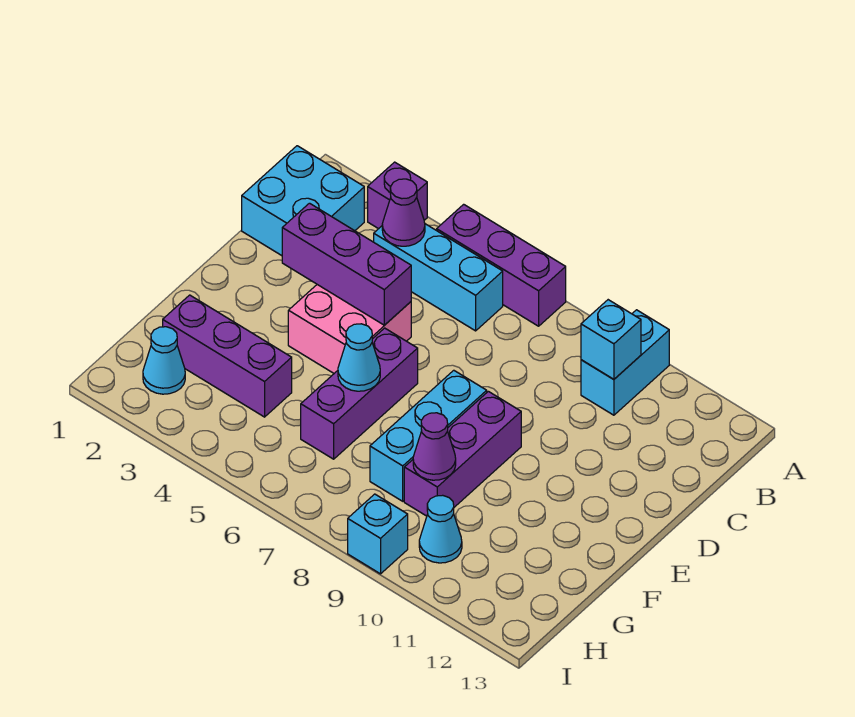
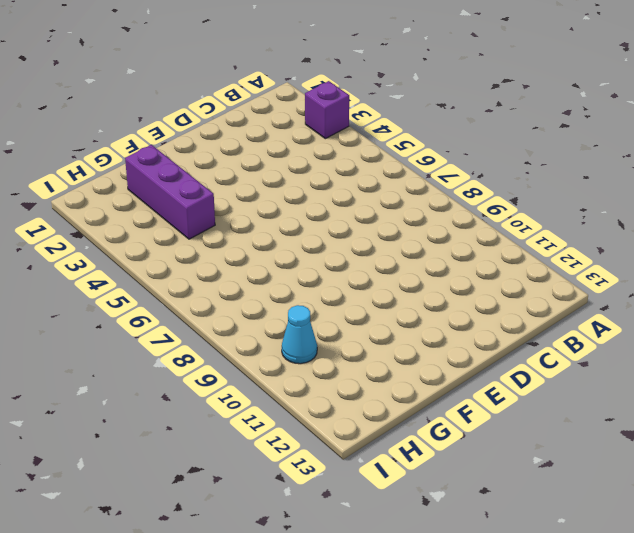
none -> purple brick A5:A7 level 1
none -> cyan brick A10:B10 level 1
none -> cyan brick B1:C2 level 1

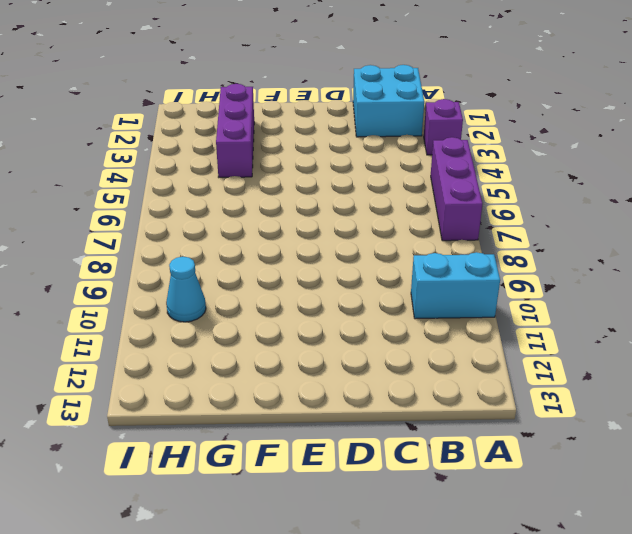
none -> cyan brick B4:B6 level 1
none -> pink brick D4:E5 level 1
none -> purple brick E6:G6 level 1

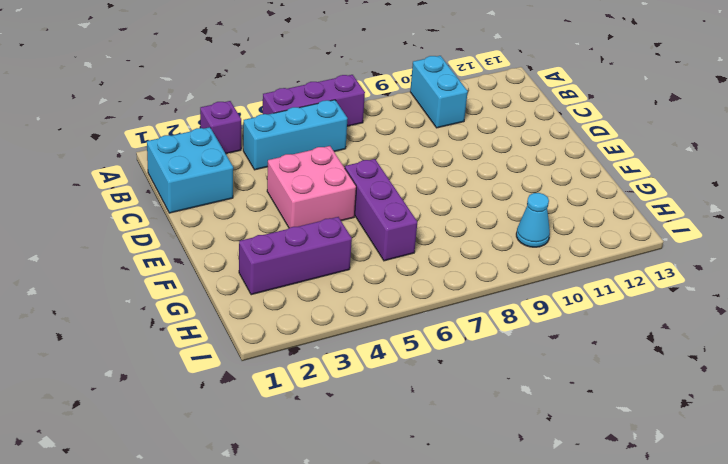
none -> cyan brick E8:G8 level 1
none -> purple brick E9:G9 level 1
none -> cyan cone H2 level 1

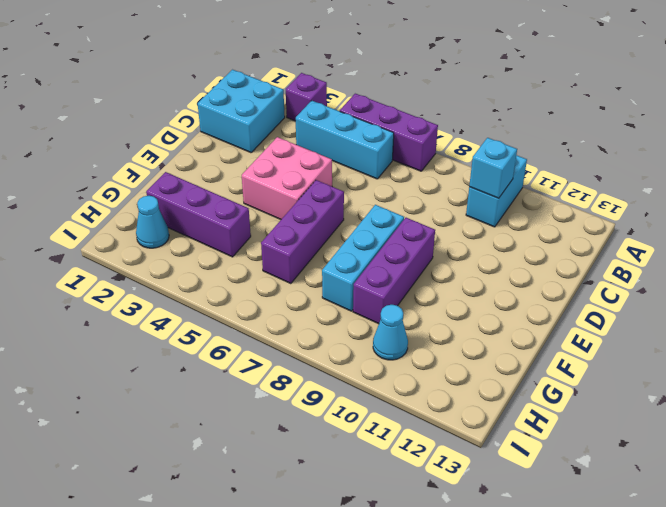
none -> cyan brick I9 level 1
none -> purple cone B4 level 2
none -> purple brick D3:D5 level 2

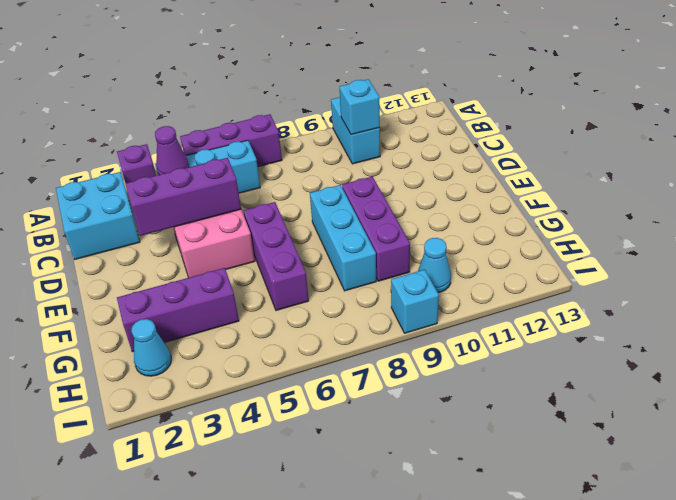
none -> cyan cone F6 level 2
none -> purple cone G9 level 2

